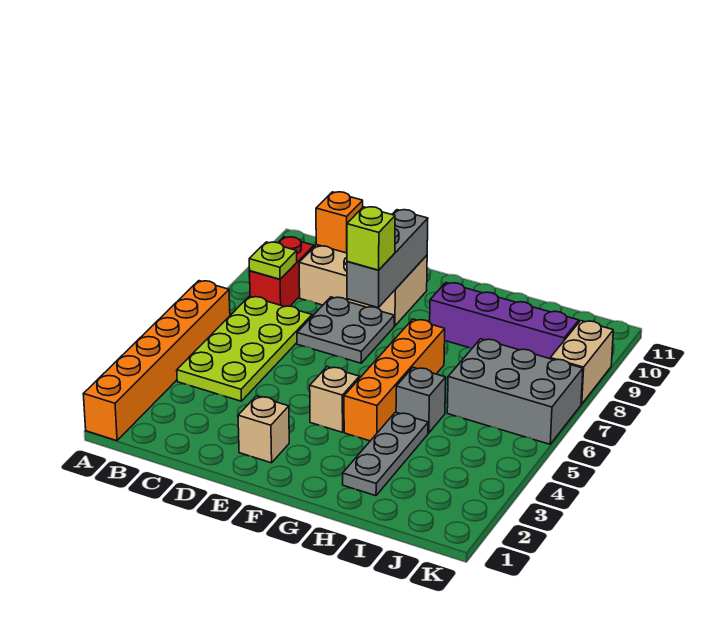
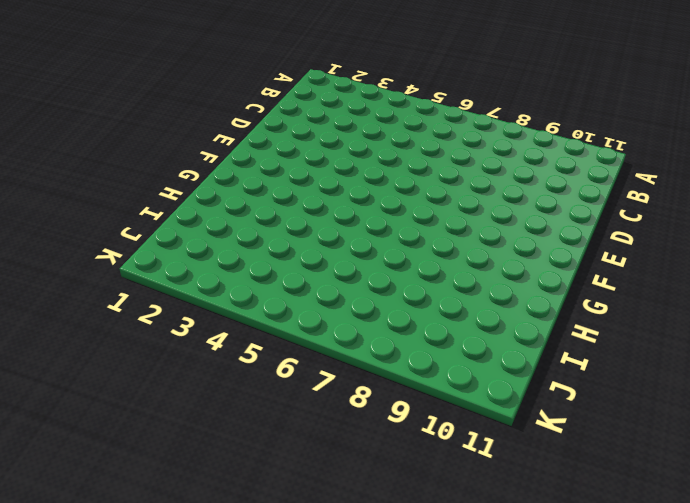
none -> orange brick A1:A6 level 1
none -> lime plate B4:C7 level 1
none -> red brick B8:B9 level 1

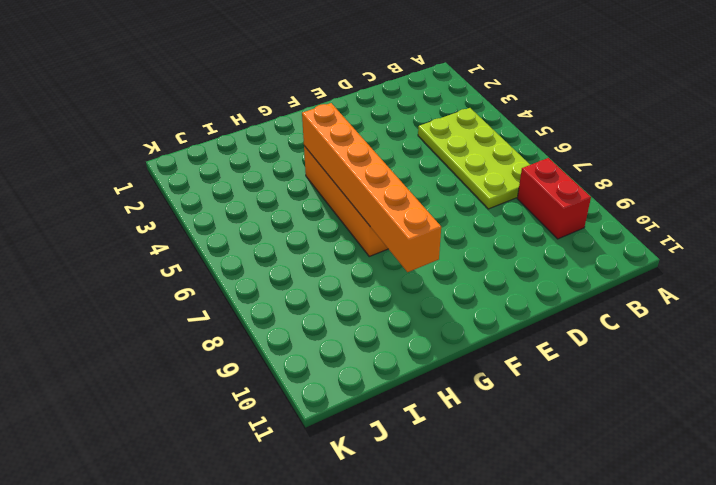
orange brick G4:G9 level 2 -> orange brick A1:A6 level 1
none -> tan brick C9:E10 level 1
none -> grey plate D7:E8 level 1
none -> tan brick E2 level 1

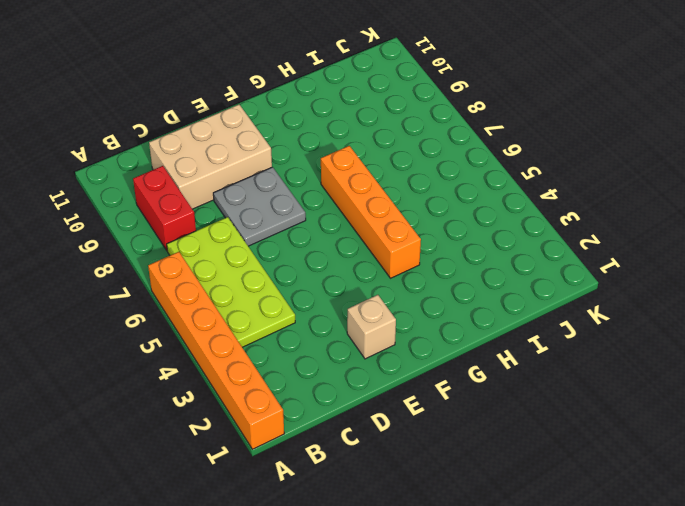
none -> tan brick F4 level 1
none -> purple brick G9:J9 level 1
none -> grey plate H2:H4 level 1

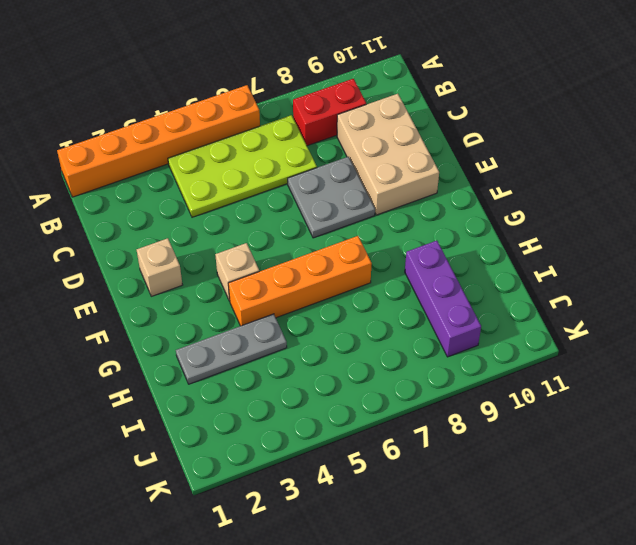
purple brick H9:J9 level 1 -> purple brick G9:J9 level 1
none -> grey brick H5 level 1
none -> grey brick I6:K7 level 1
none -> tan brick K8:K9 level 1

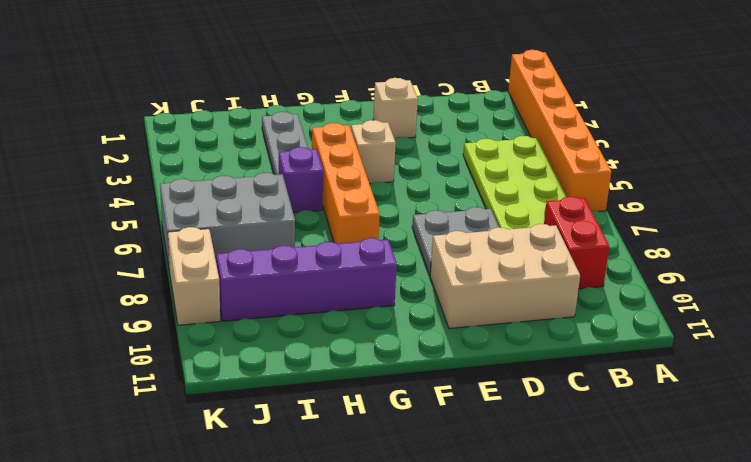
purple brick H5 level 1 -> grey brick H5 level 1
none -> lime plate B8 level 2
none -> orange brick C10 level 2
none -> grey brick E8:E10 level 2

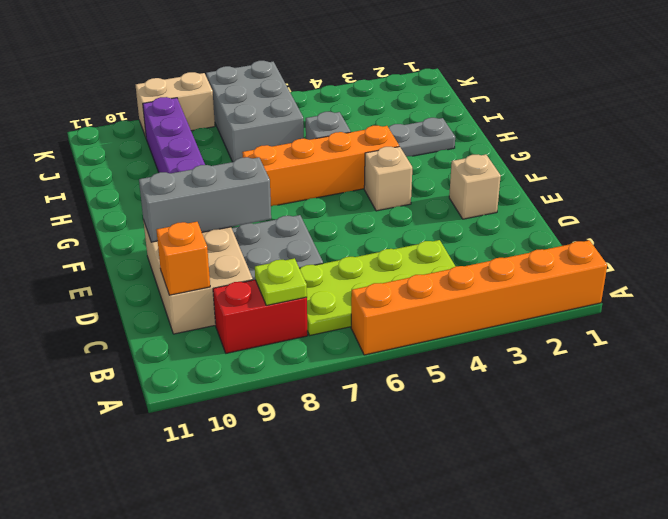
none -> lime brick E8 level 3

